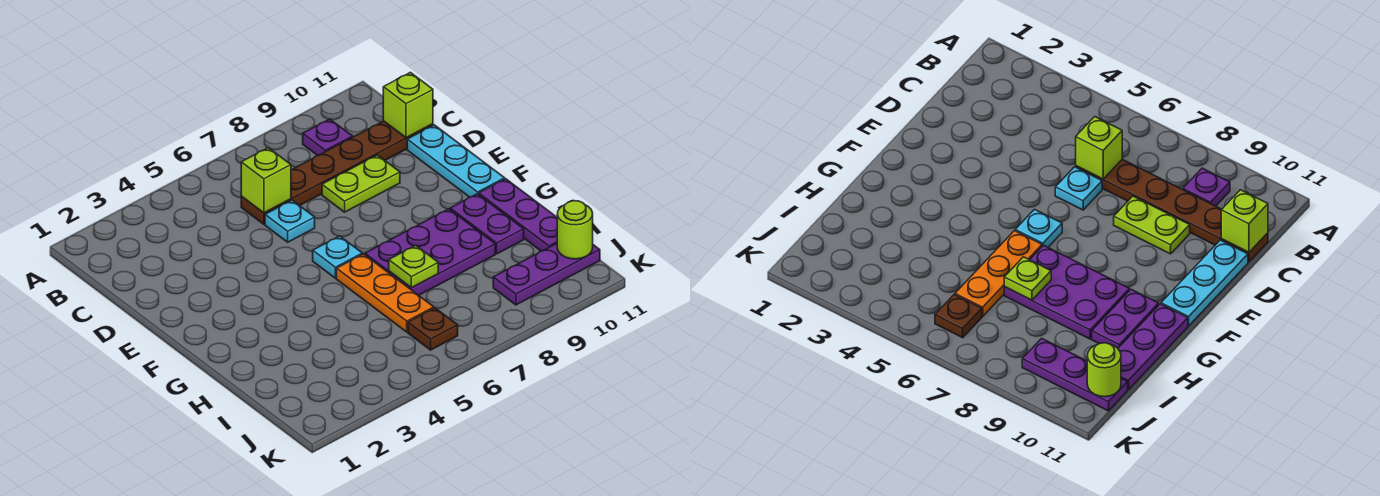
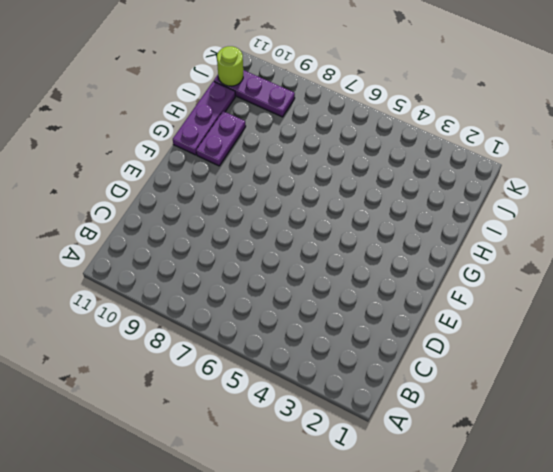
none -> purple plate B9 level 1
none -> brown plate C6:C11 level 1
none -> cyan plate D6 level 1

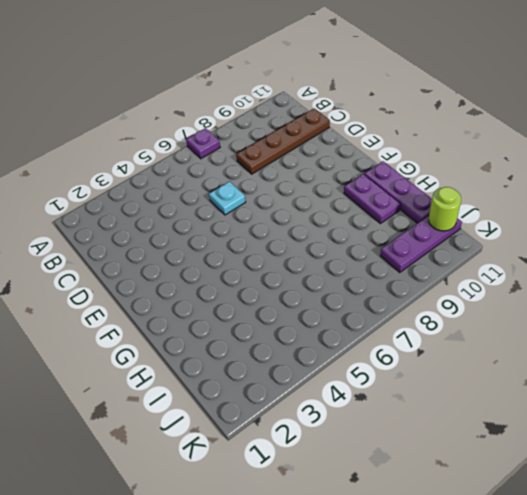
purple plate A7 level 1 -> purple plate B9 level 1
brown plate C8:C11 level 1 -> brown plate C6:C11 level 1
none -> lime plate D8:D9 level 1
none -> cyan plate D11:F11 level 1
none -> cyan plate F6 level 1

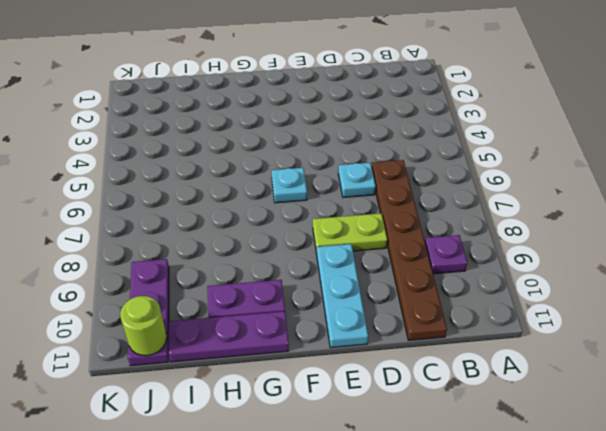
lime plate D8:E8 level 1 -> lime plate D8:D9 level 1
cyan plate E9:E11 level 1 -> cyan plate D11:F11 level 1
none -> orange plate G6:I6 level 1
none -> purple plate G7:H9 level 1
none -> brown plate J6 level 1

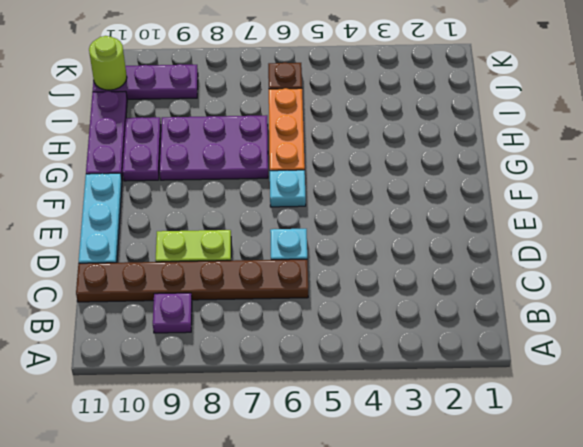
none -> lime brick C6 level 2
none -> lime brick C11 level 2
none -> lime plate H7 level 2

